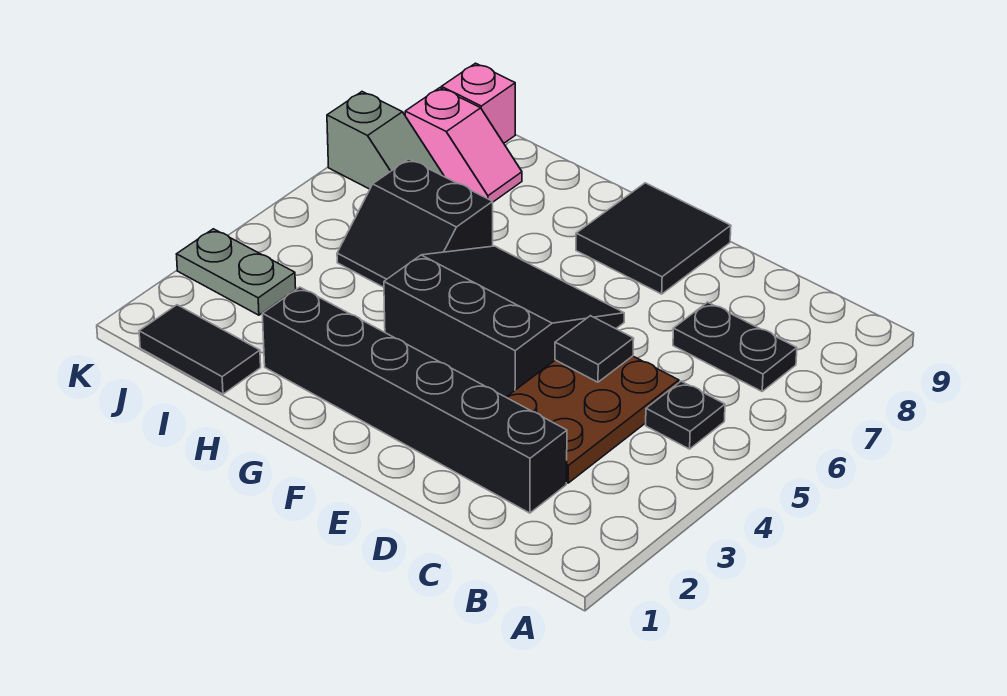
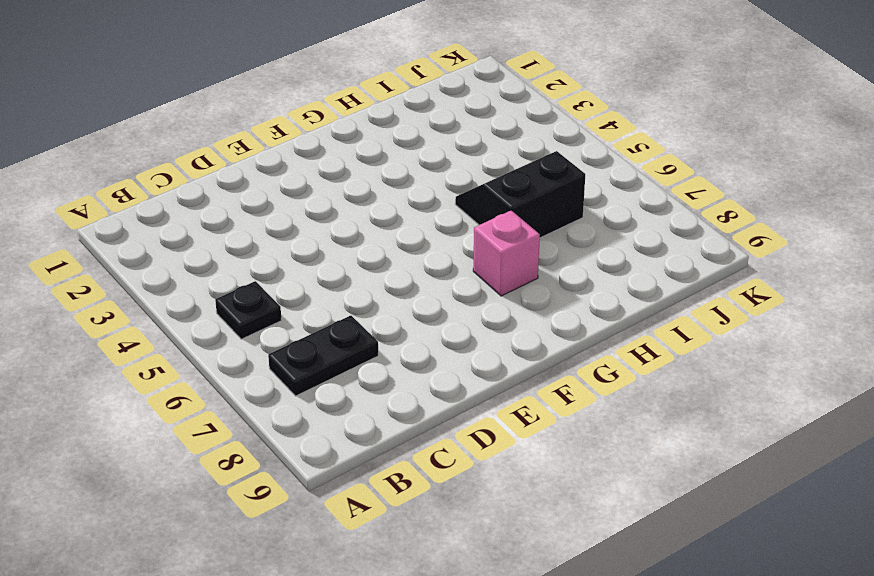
pink brick G7 level 1 -> pink brick J9 level 1
none -> black brick C2:H2 level 1
none -> brown plate C3:D5 level 1
none -> black slope E4:G6 level 1 top 4

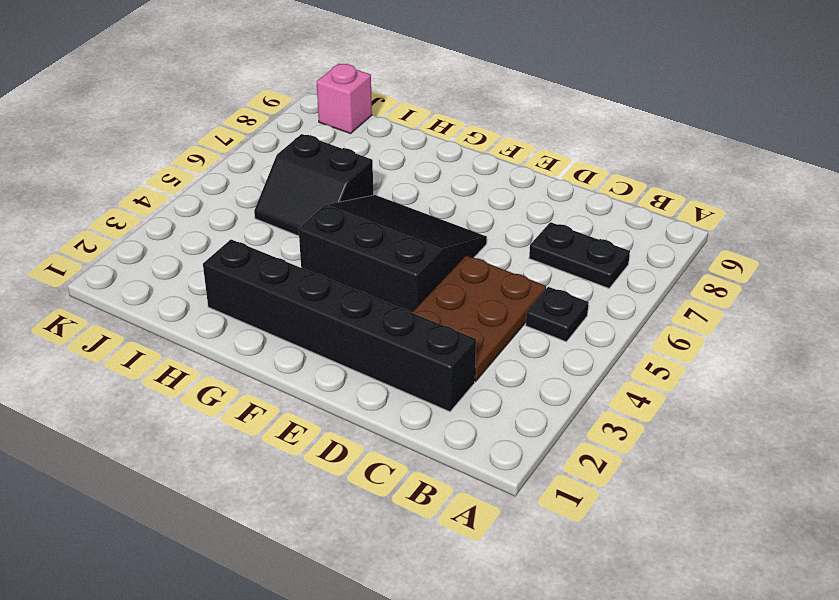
none -> black tile E8:F9 level 1
none -> black tile I1:J1 level 1
none -> pink slope I8:J8 level 1 top J

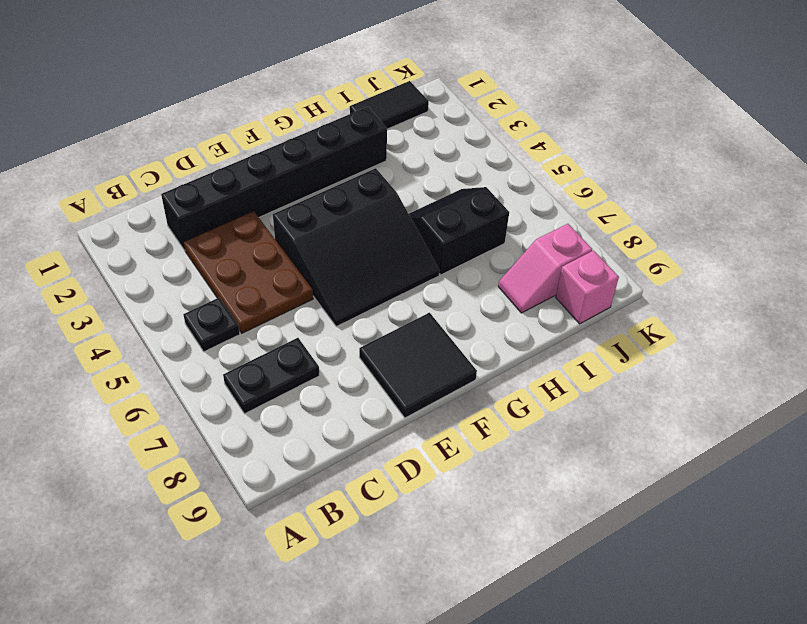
none -> grey plate J3:K3 level 1
none -> grey slope J7:K7 level 1 top K
none -> black tile D5 level 2

